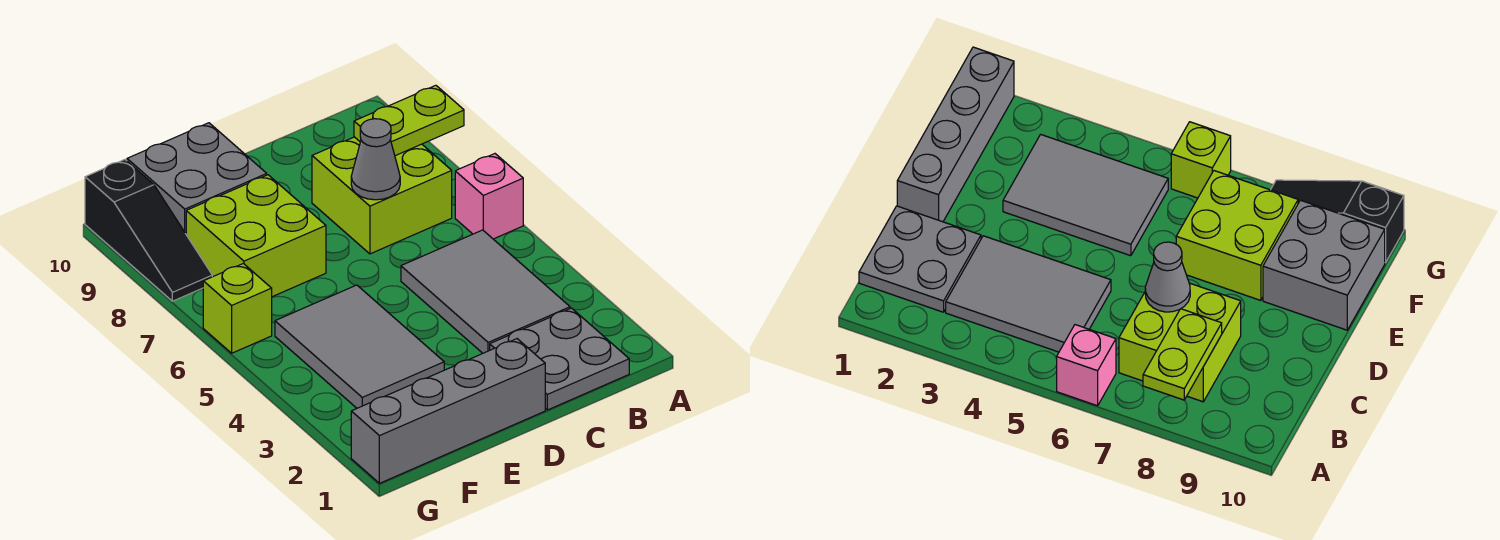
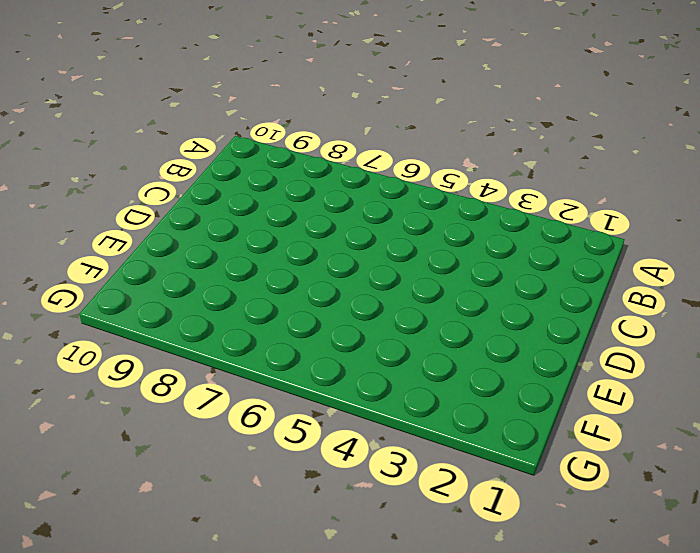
none -> pink brick A6 level 1
none -> grey plate B1:C2 level 1
none -> grey tile B3:C5 level 1

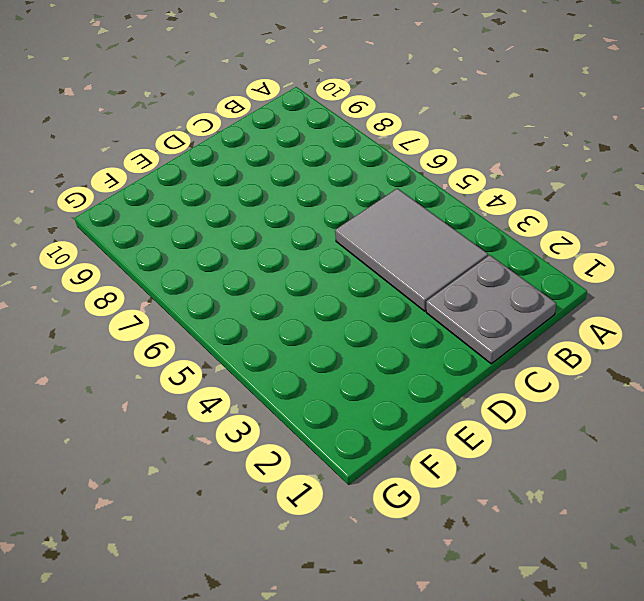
none -> pink brick A6 level 1
none -> lime brick B7:C8 level 1
none -> grey brick D1:G1 level 1

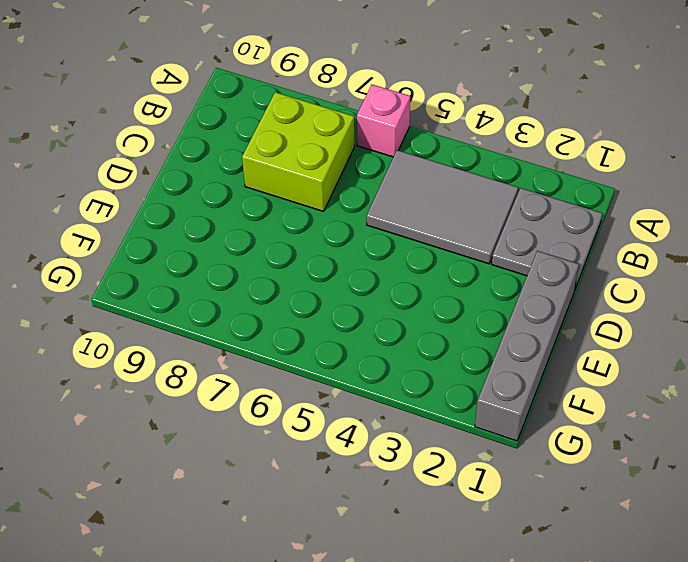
none -> grey tile E3:F5 level 1
none -> lime brick E7:F8 level 1
none -> grey brick E9:F10 level 1

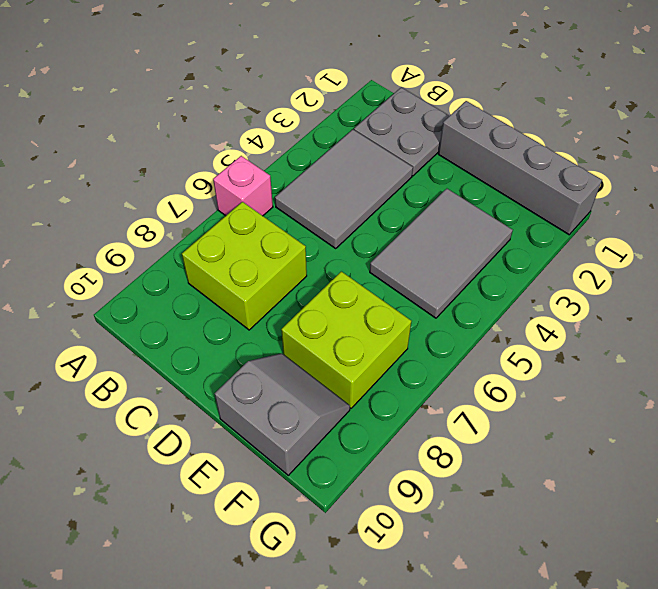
grey slope E9:F10 level 1 top 10 -> grey brick E9:F10 level 1
none -> lime brick G6 level 1
none -> black slope G8:G10 level 1 top 10
none -> lime plate A8:B8 level 2

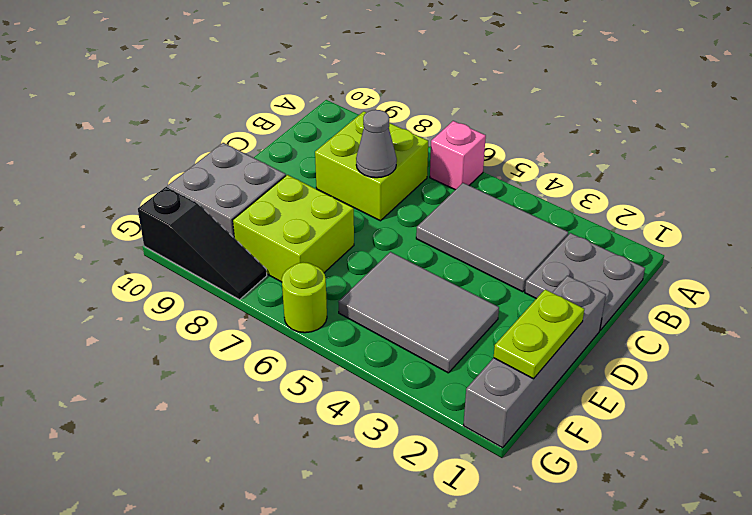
lime plate E1:F1 level 2 -> lime plate A8:B8 level 2
lime round brick G6 level 1 -> lime brick G6 level 1

